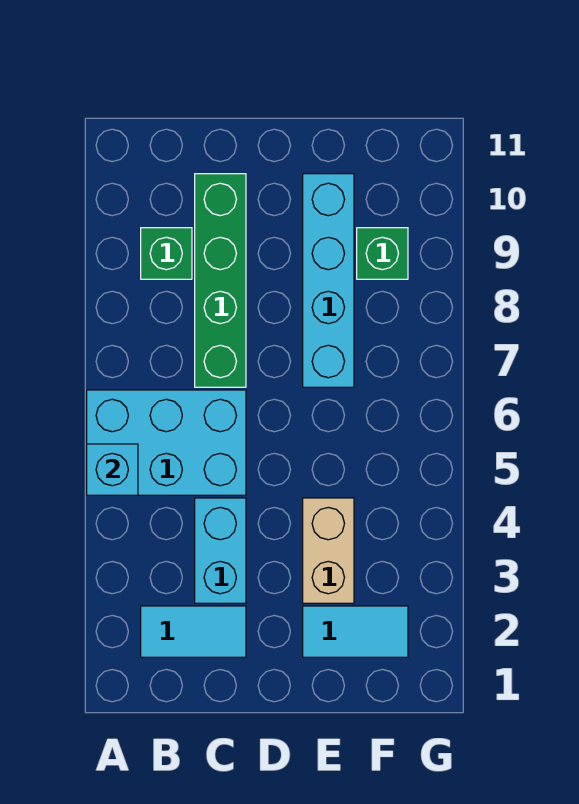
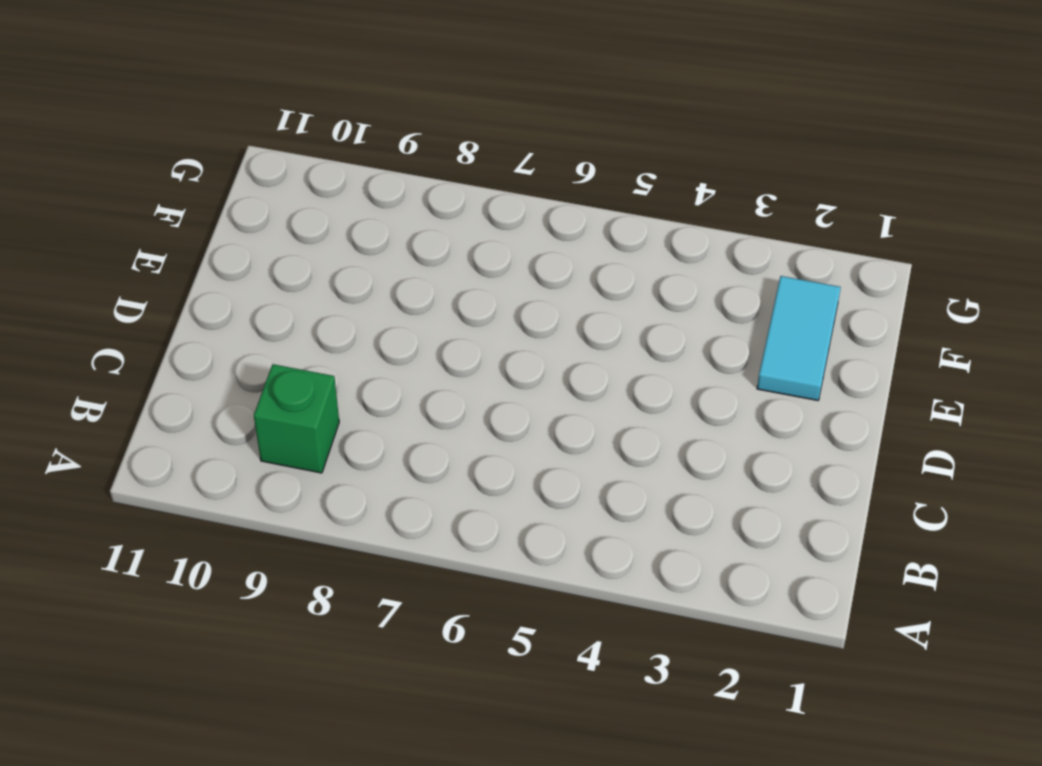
none -> cyan brick A5:C6 level 1
none -> cyan tile B2:C2 level 1

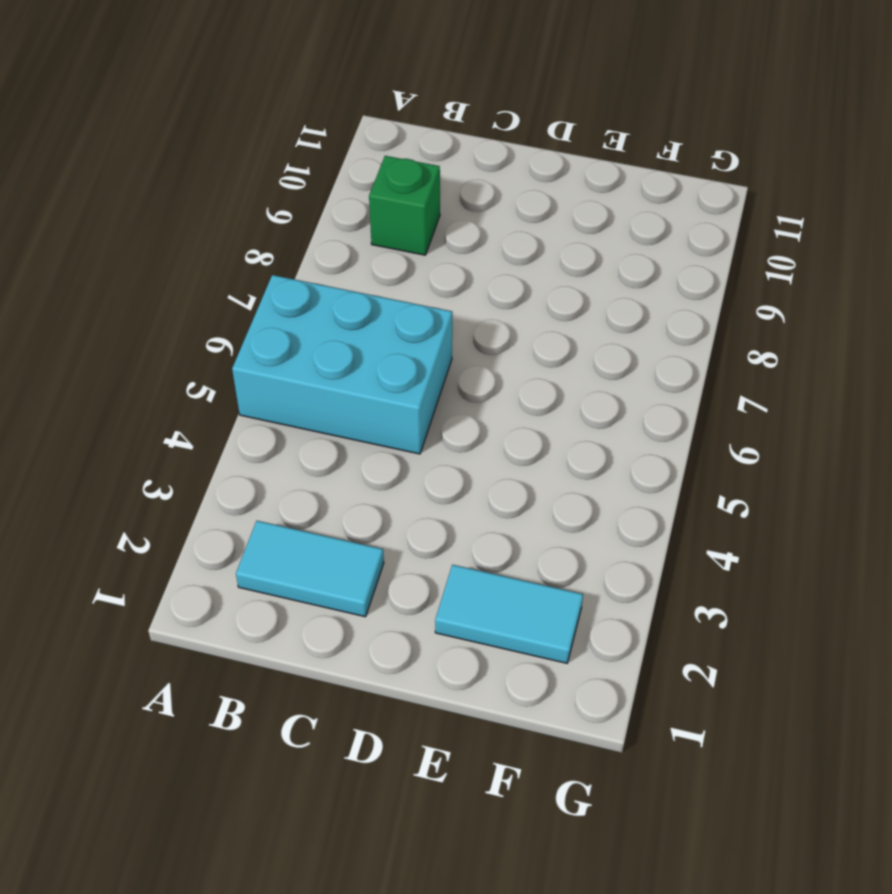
none -> cyan brick C3:C4 level 1
none -> green brick C7:C10 level 1

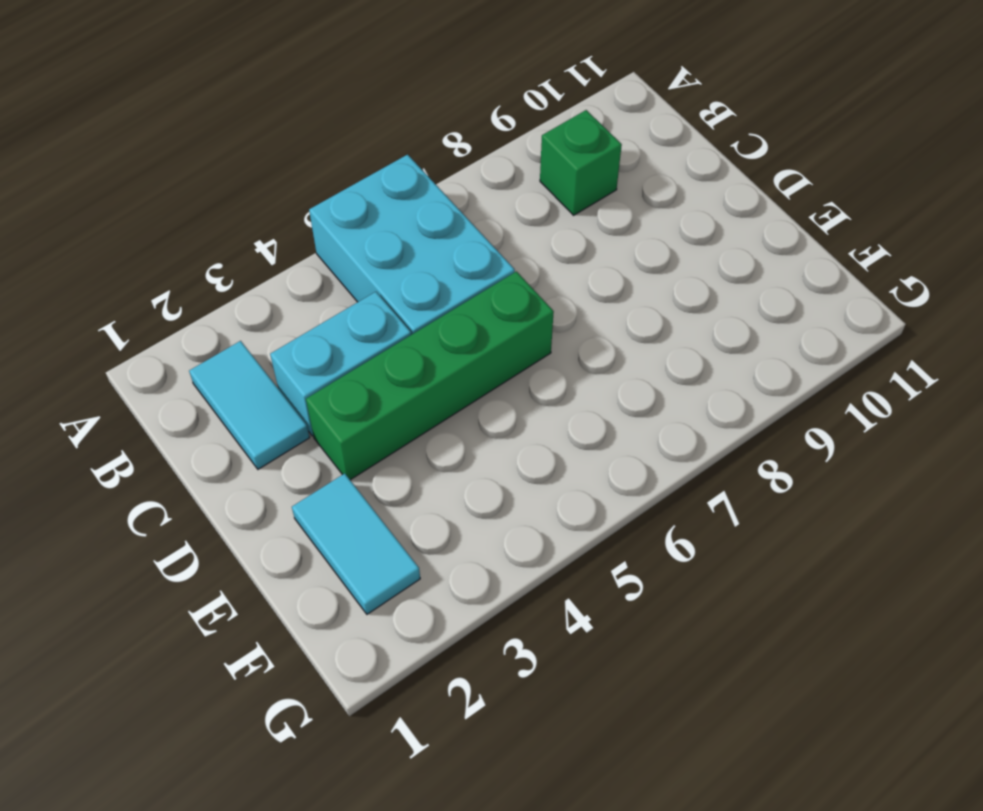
green brick D3:D6 level 1 -> green brick C7:C10 level 1
none -> tan brick E3:E4 level 1
none -> cyan brick E7:E10 level 1

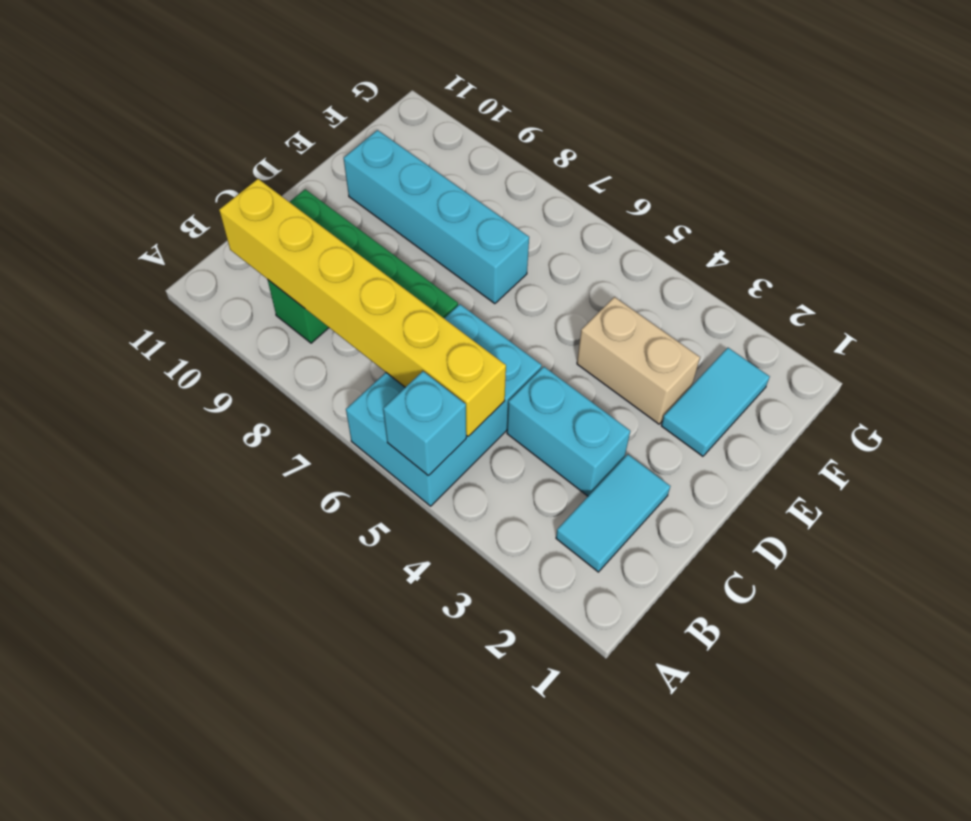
yellow brick B5:B10 level 2 -> none
none -> green brick F9 level 1

